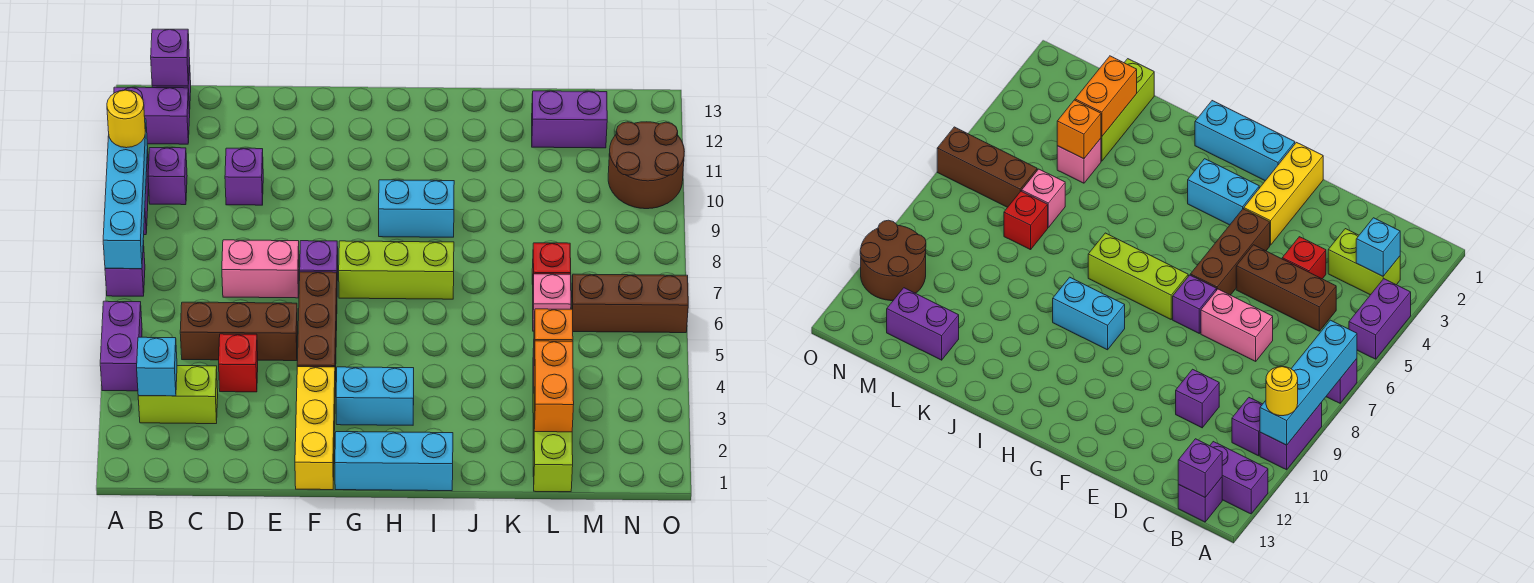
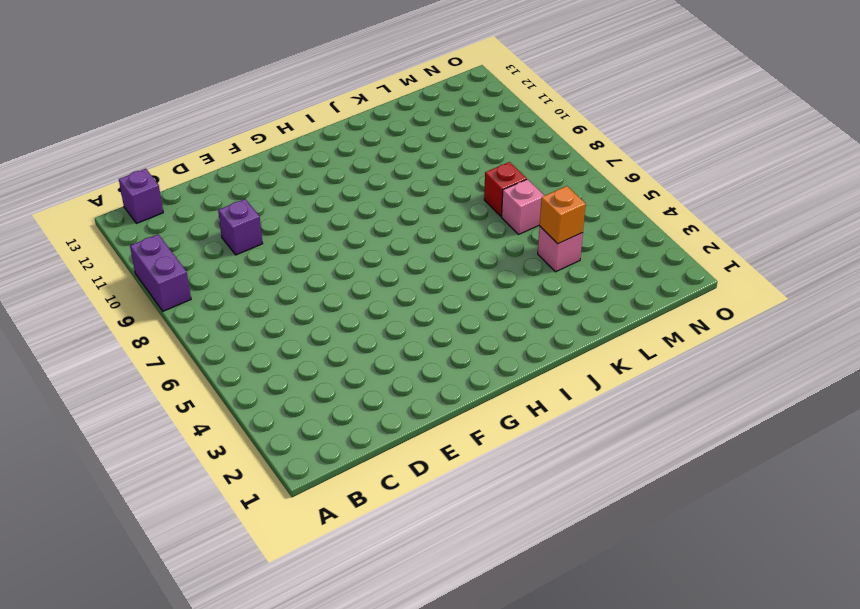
none -> purple brick A4:A5 level 1
none -> purple brick A7 level 1
none -> purple brick A12:B12 level 1
none -> lime brick B3:C3 level 1

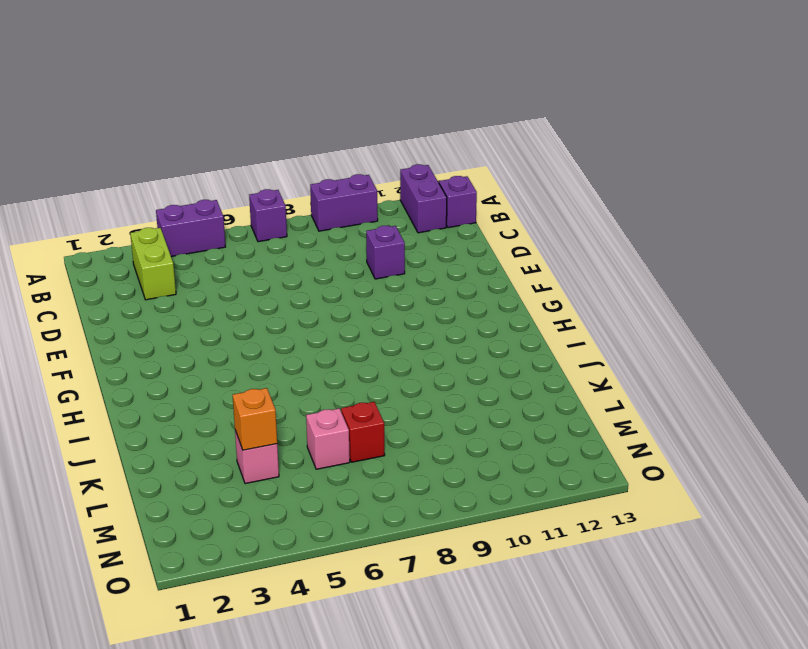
none -> purple brick B10 level 1
none -> brown brick C5:E5 level 1
none -> red brick D4 level 1
none -> pink brick D7:E7 level 1

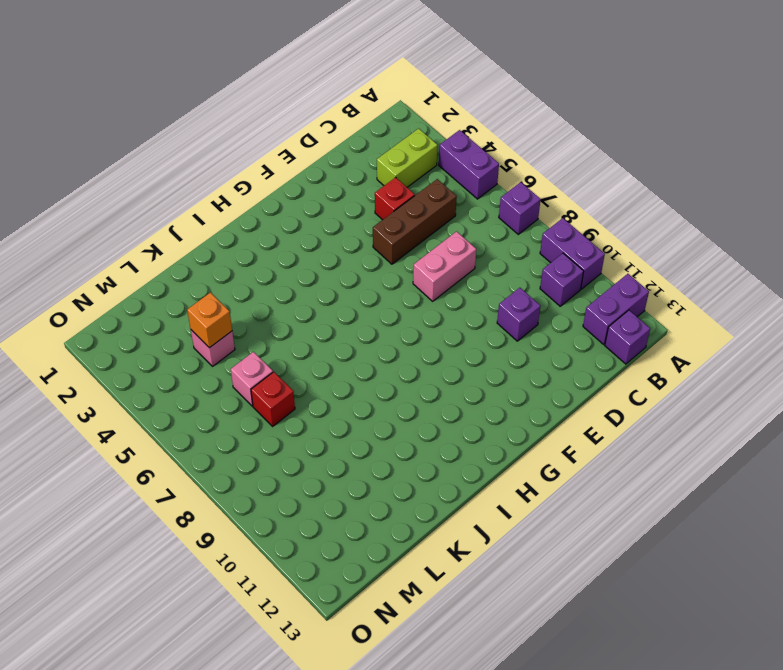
none -> yellow brick F1:F3 level 1
none -> brown brick F4:F6 level 1
none -> purple brick F7 level 1
none -> cyan brick G1:I1 level 1

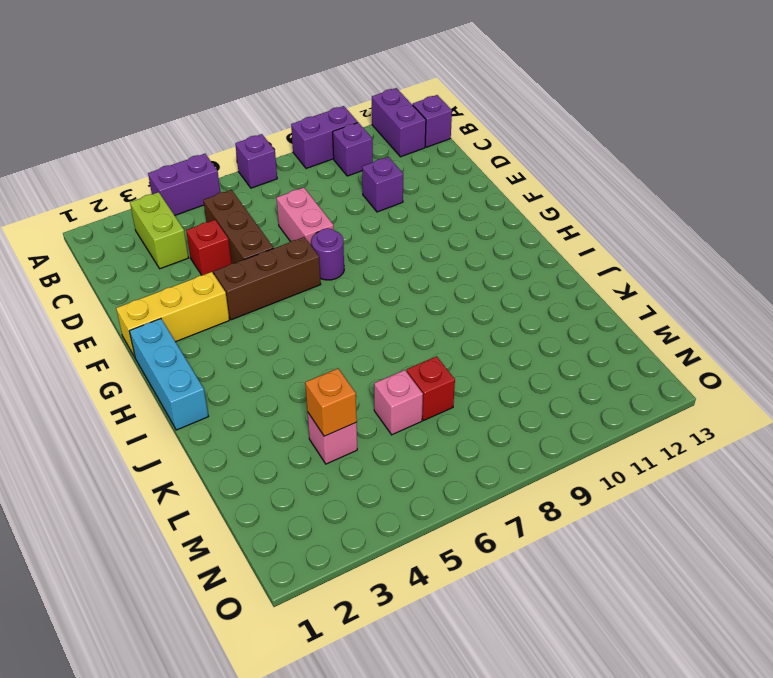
purple round brick F7 level 1 -> purple brick F7 level 1
none -> cyan brick G3:H3 level 1
none -> lime brick G7:I7 level 1
none -> cyan brick H9:I9 level 1
none -> lime brick L1:L3 level 1

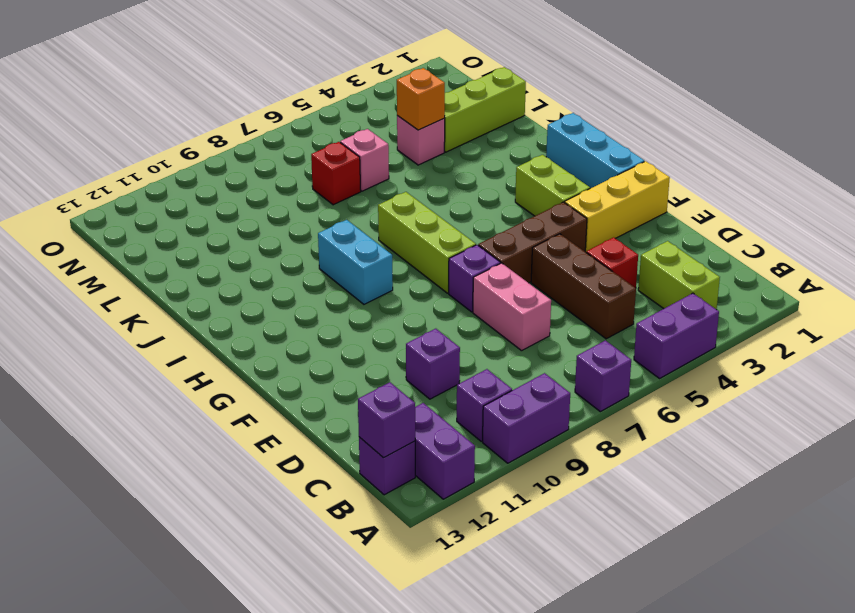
lime brick G3:H3 level 1 -> cyan brick G3:H3 level 1
none -> purple brick L12:M12 level 1
none -> brown brick M6:O6 level 1
none -> brown round brick N10:O11 level 1
none -> cyan brick A7:A10 level 2

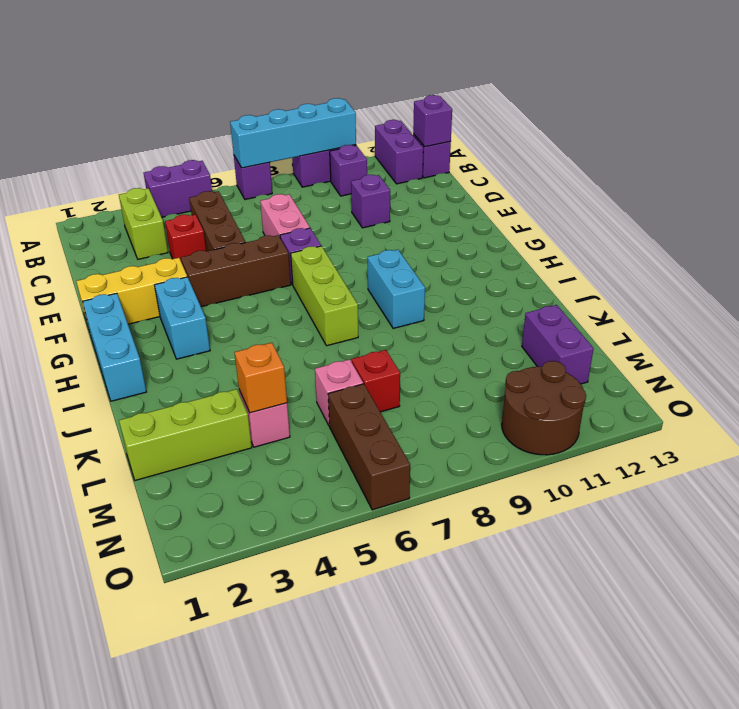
none -> cyan brick B3 level 2
none -> orange brick L2:L3 level 2
none -> yellow round brick A10 level 3

